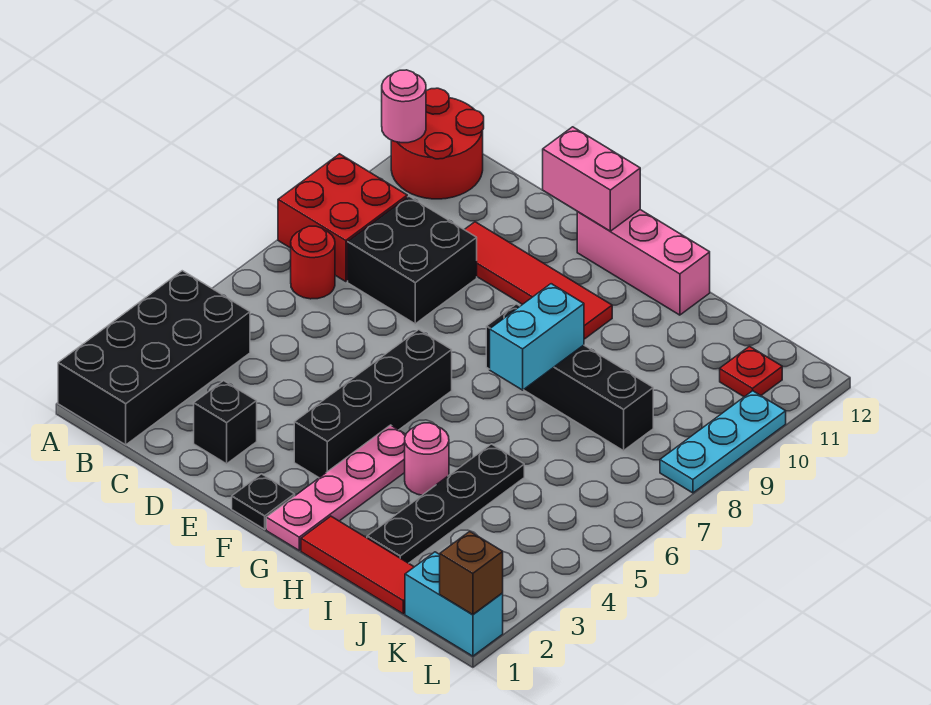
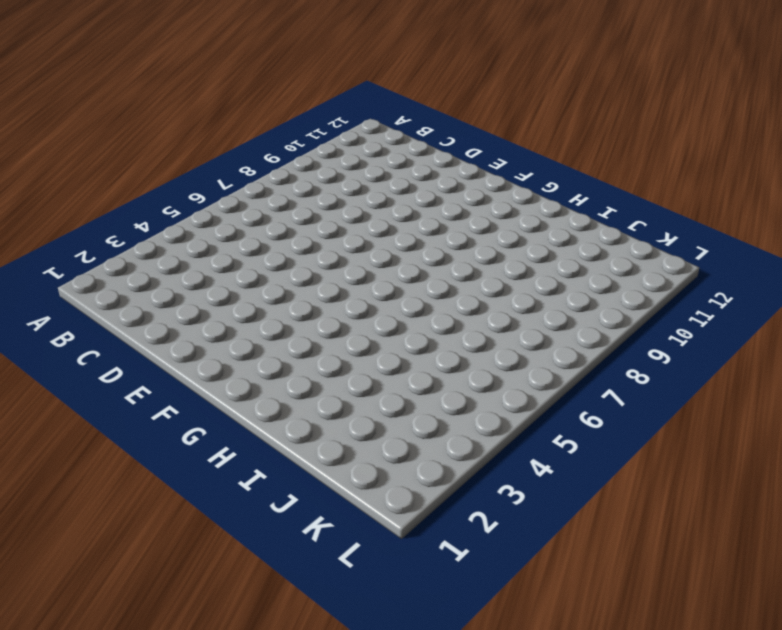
none -> black brick A1:B4 level 1
none -> red brick A8:B9 level 1
none -> red round brick A11:B12 level 1

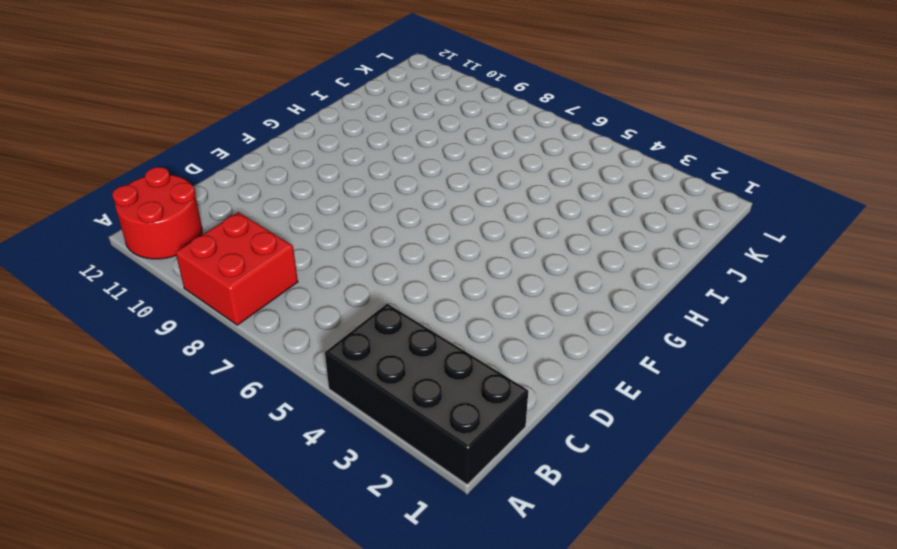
none -> red round brick B7 level 1
none -> black brick C8:D9 level 1
none -> black brick D2 level 1

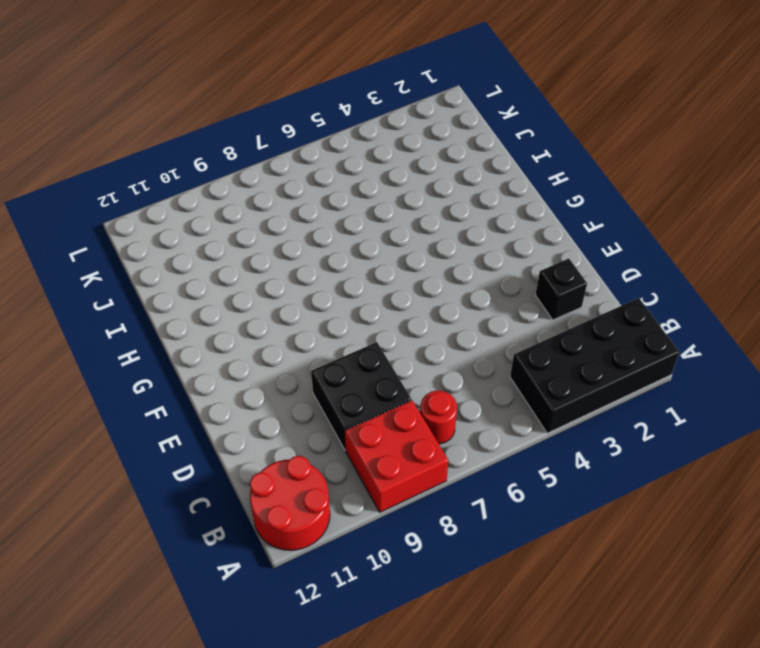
none -> red tile D10:G10 level 1
none -> black plate F1 level 1
none -> black brick F3:F6 level 1

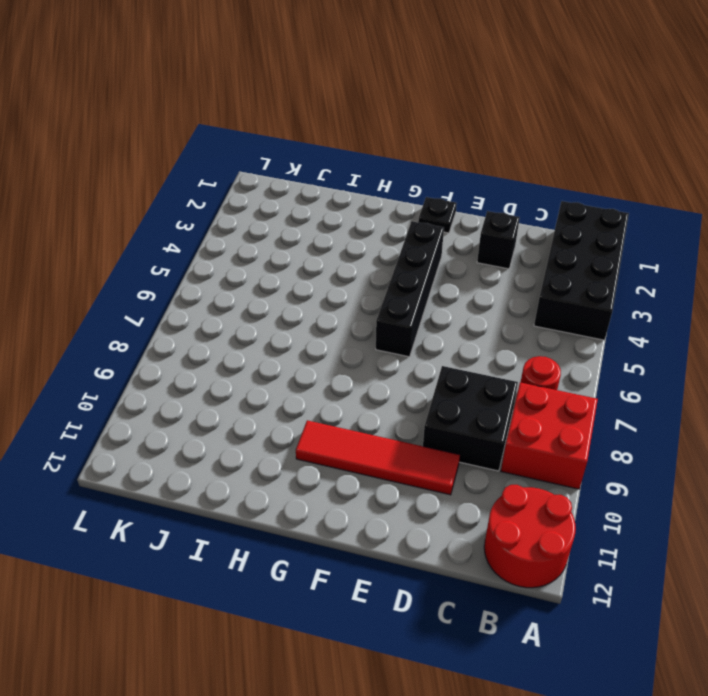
none -> pink brick F12:H12 level 1
none -> pink plate G1:G4 level 1
none -> black brick G8:J8 level 1

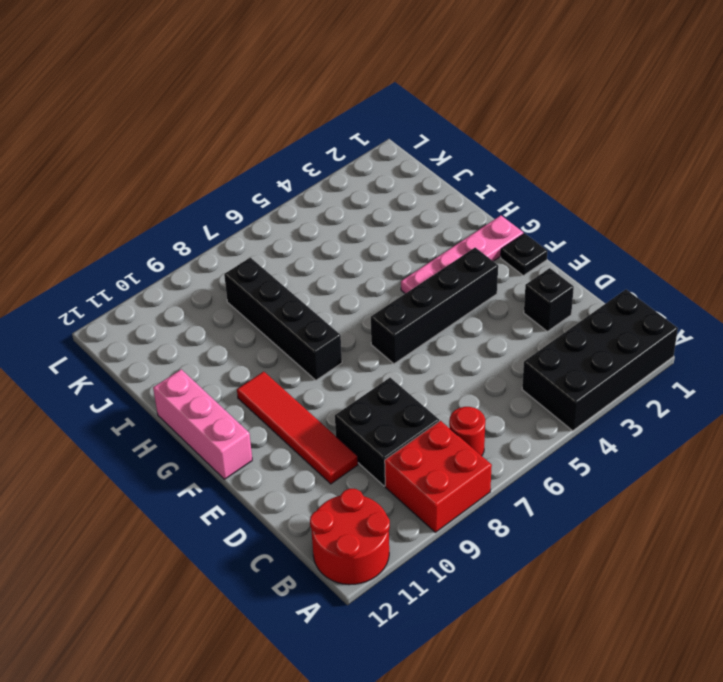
none -> red tile H1:J1 level 1
none -> pink round brick H4 level 1
none -> black plate I2:I5 level 1

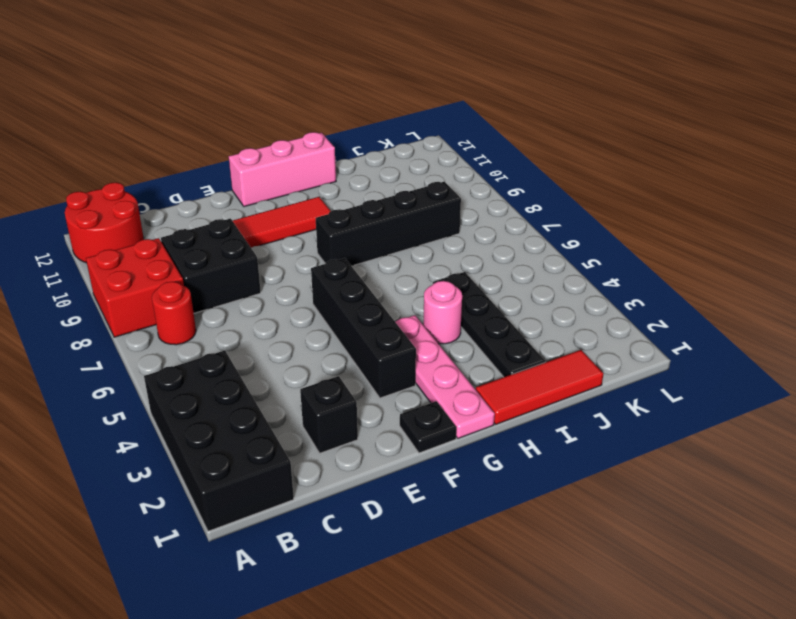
none -> cyan brick K1:L1 level 1
none -> red plate K11 level 1
none -> cyan plate L8:L10 level 1

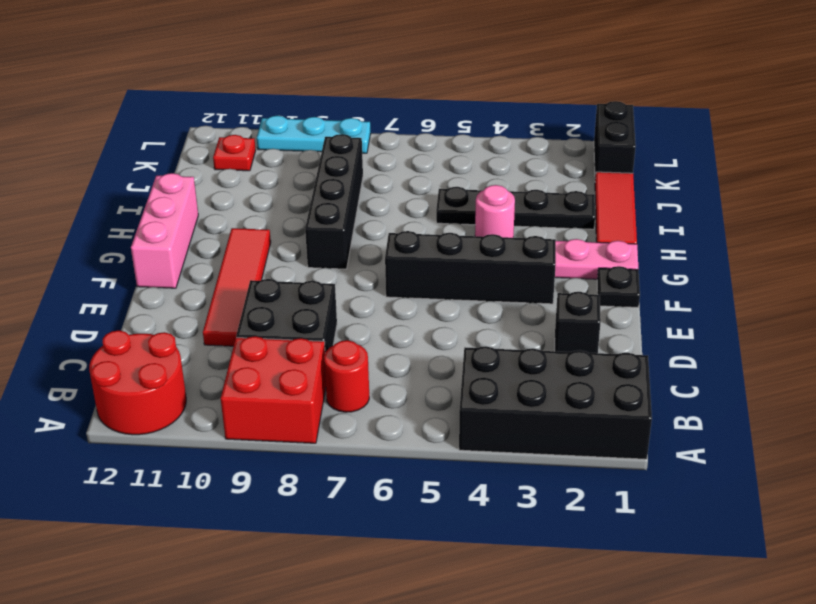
black brick K1:L1 level 1 -> cyan brick K1:L1 level 1
none -> pink round brick A11 level 2
none -> pink brick E12:F12 level 2
none -> cyan brick H7:H8 level 2

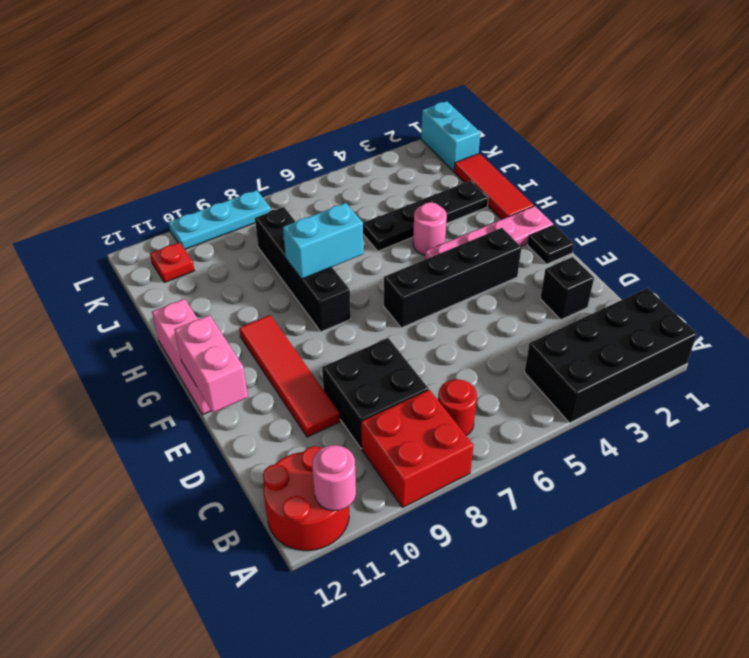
none -> brown brick L1 level 2

